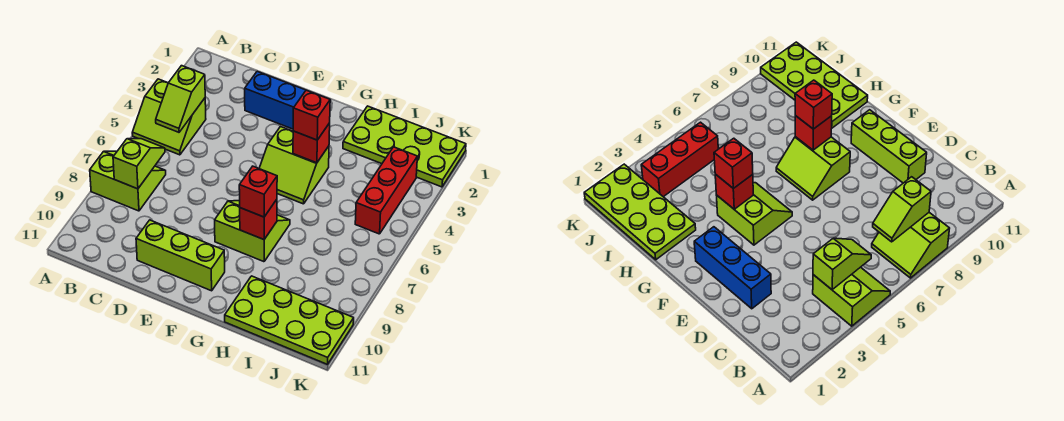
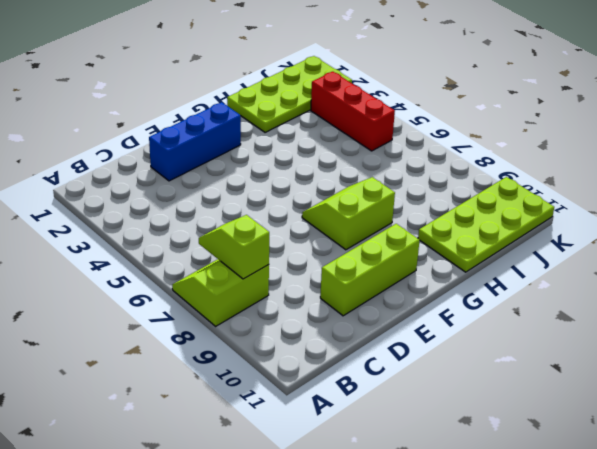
none -> lime slope A4:B5 level 1 top 4
none -> lime slope F4:G5 level 1 top 4
none -> lime slope B4:B5 level 2 top 4

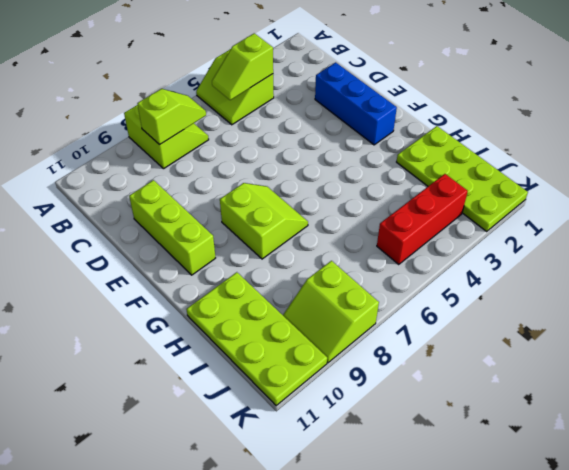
lime slope J8:K9 level 1 top 8 -> lime slope F4:G5 level 1 top 4
none -> red brick G4 level 2
none -> red brick G8 level 2
none -> red brick G4 level 3

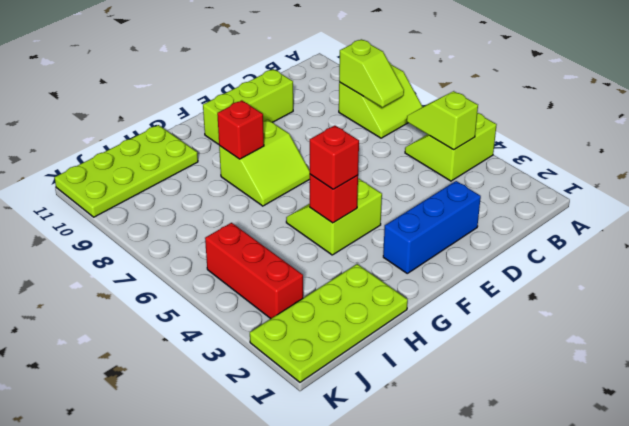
none -> red brick G8 level 3

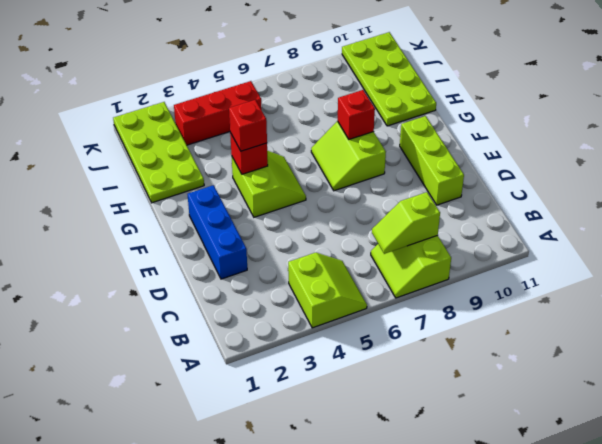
none -> lime slope B4:B5 level 2 top 4
none -> red brick G8 level 3

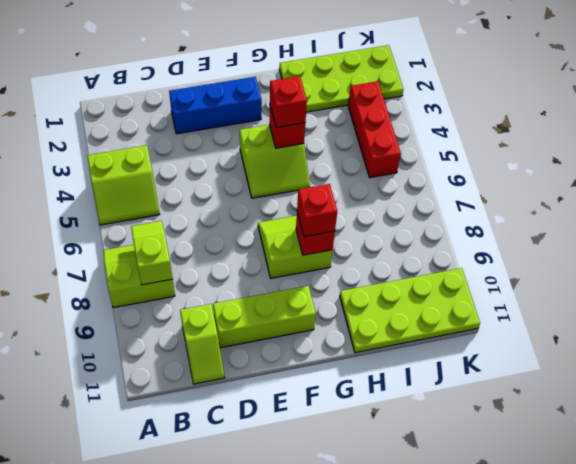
lime slope C10:C11 level 1 top 10 -> lime slope B4:B5 level 2 top 4

